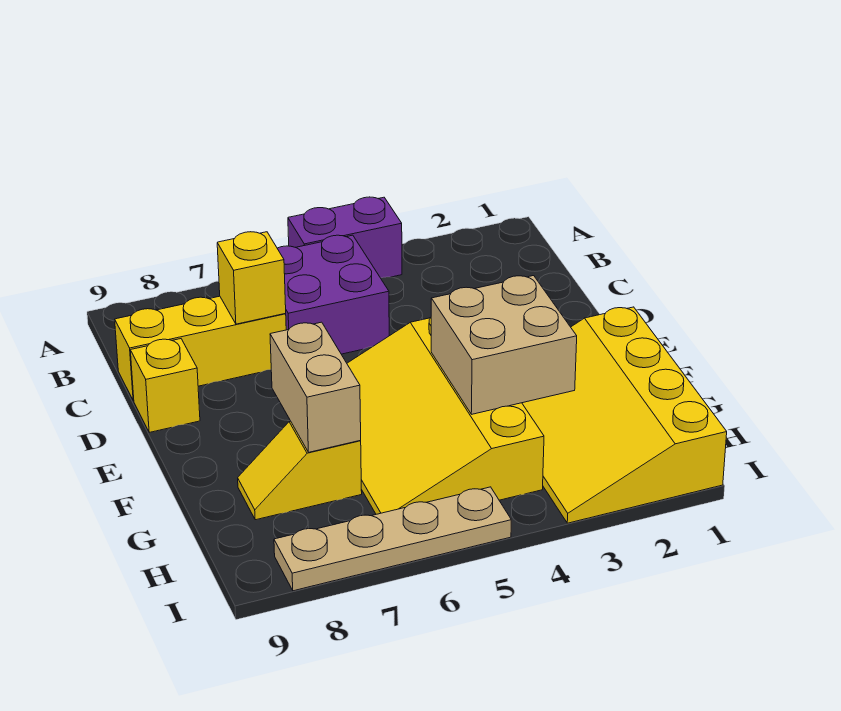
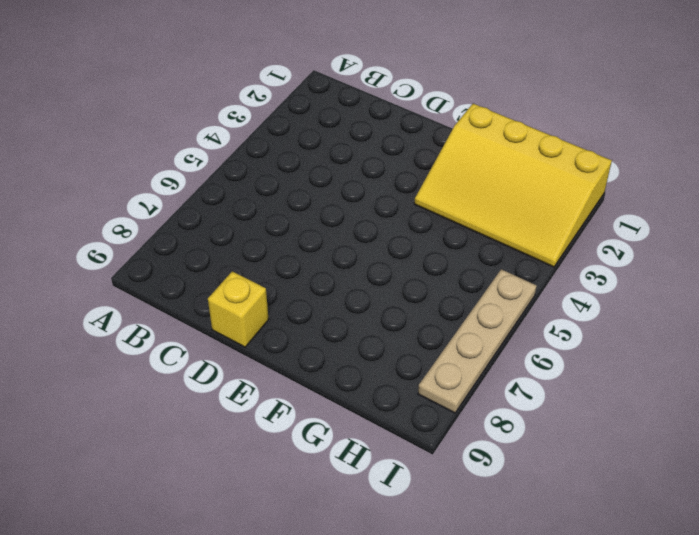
none -> purple brick A4:A5 level 1
none -> purple brick B5:C6 level 1

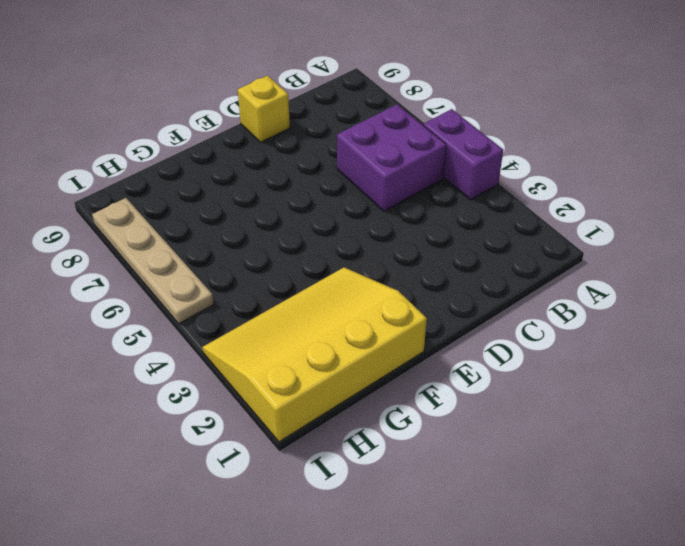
none -> yellow brick C7:C9 level 1
none -> yellow slope E4:H6 level 1 top 4

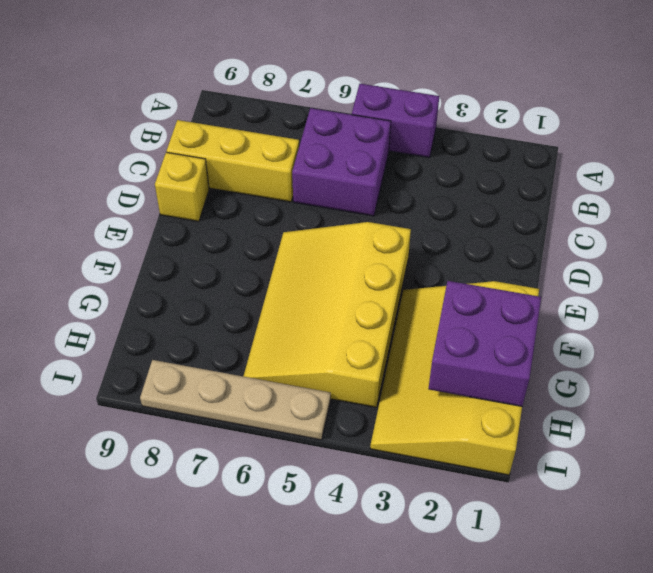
purple brick G1:H2 level 2 -> none
none -> yellow slope G7:G8 level 1 top 7
none -> yellow brick C7 level 2

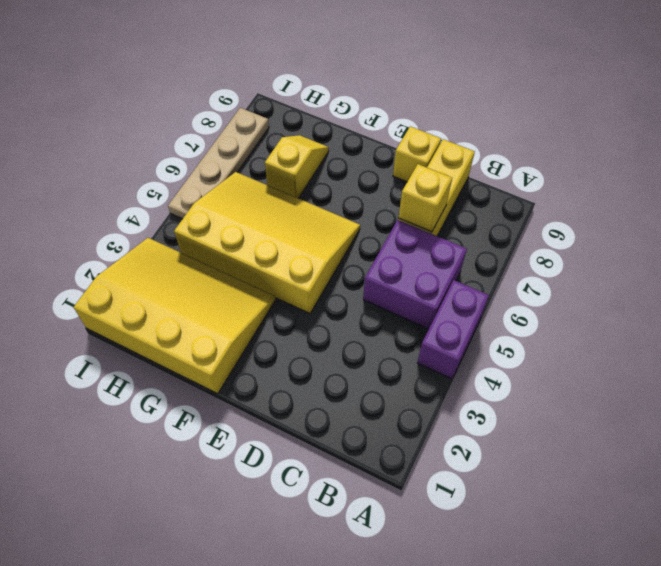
none -> tan brick F3:G4 level 2
none -> tan brick F7:G7 level 2

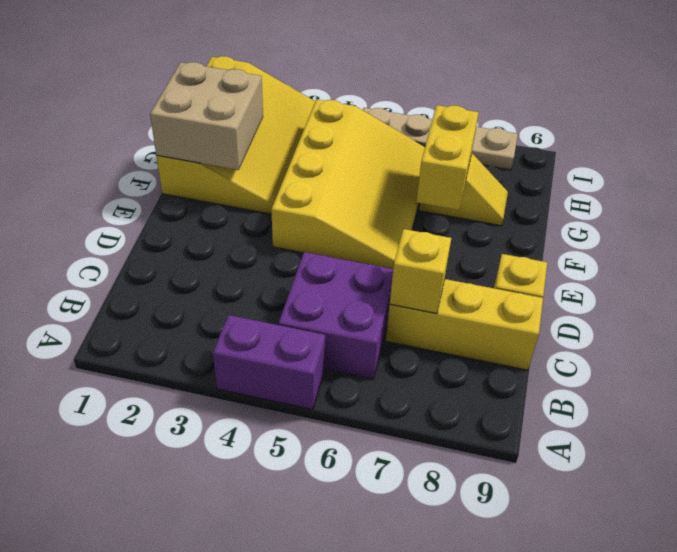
tan brick F1:G2 level 2 -> tan brick F3:G4 level 2
yellow brick F7:G7 level 2 -> tan brick F7:G7 level 2

